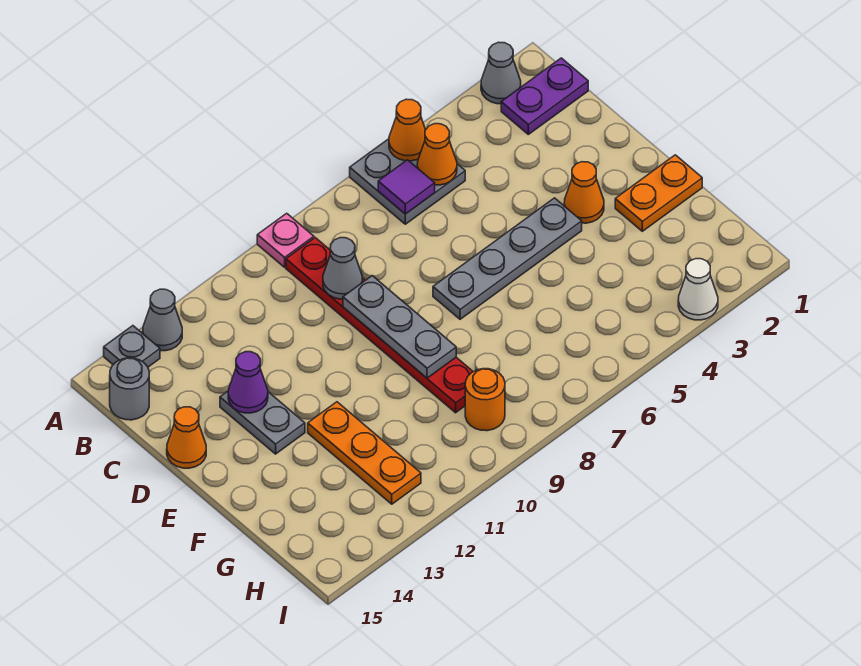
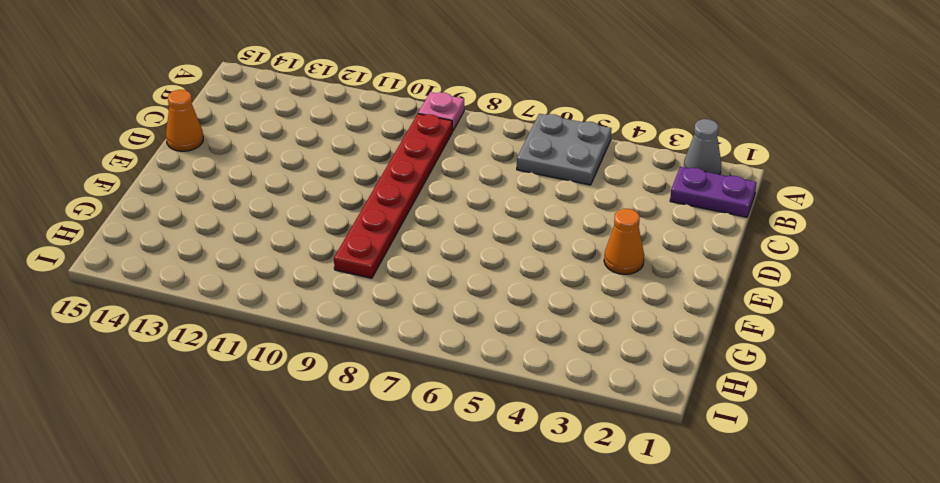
none -> grey cone A13 level 1
none -> grey plate A14 level 1
none -> grey round brick B15 level 1

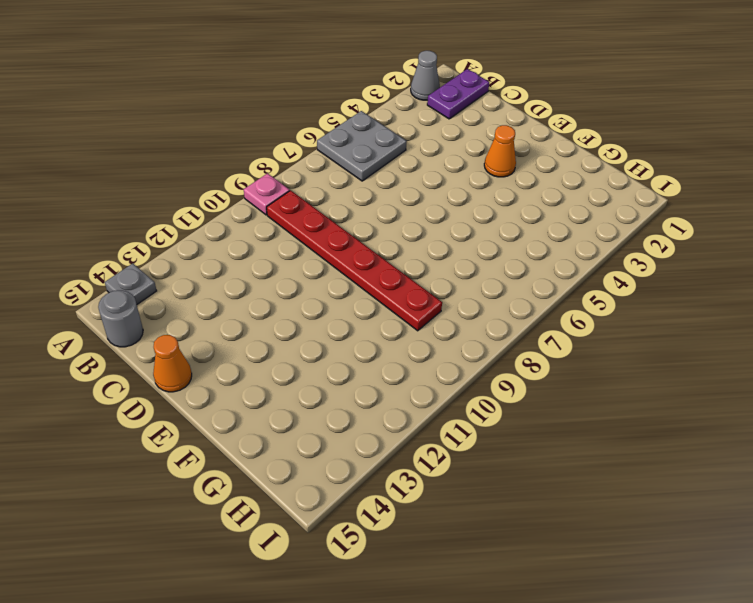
none -> grey cone A13 level 1
none -> grey plate D13:E13 level 1
none -> grey plate E4:E7 level 1

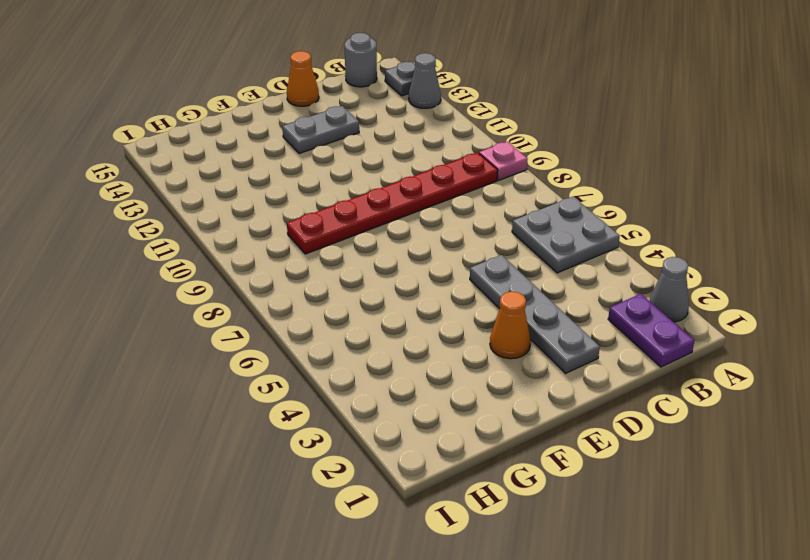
grey plate D2:D5 level 1 -> grey plate E4:E7 level 1
none -> orange plate F1:F2 level 1
none -> orange plate F12:H12 level 1
none -> orange round brick H9 level 1

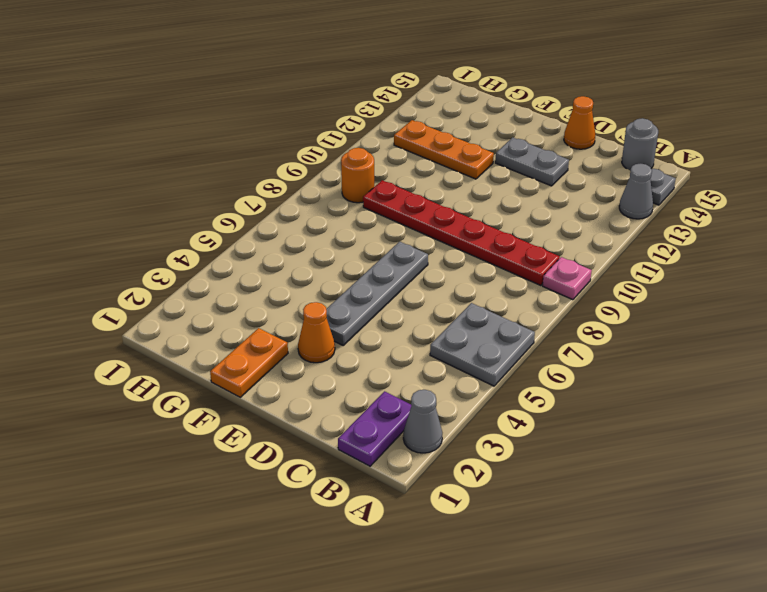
none -> white cone I3 level 1
none -> orange cone A5 level 2
none -> orange cone B5 level 2

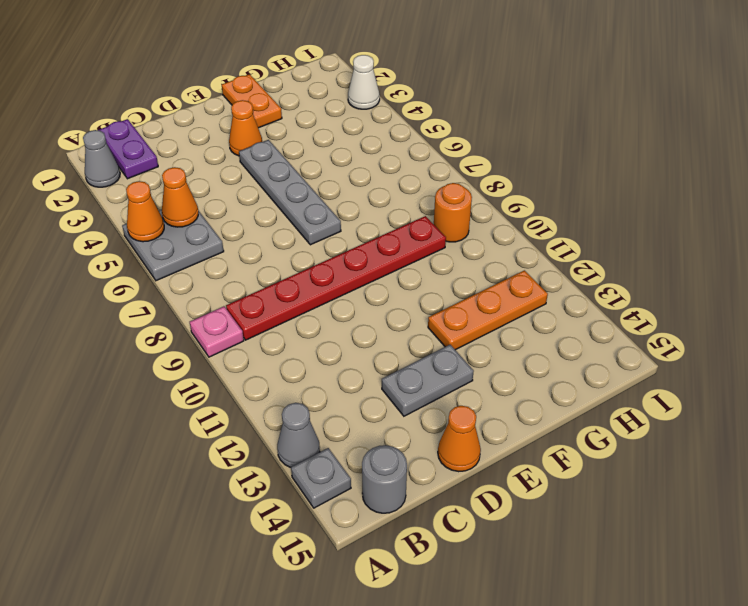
none -> purple tile B6 level 2
none -> grey cone C9 level 2
none -> grey plate D9:F9 level 2

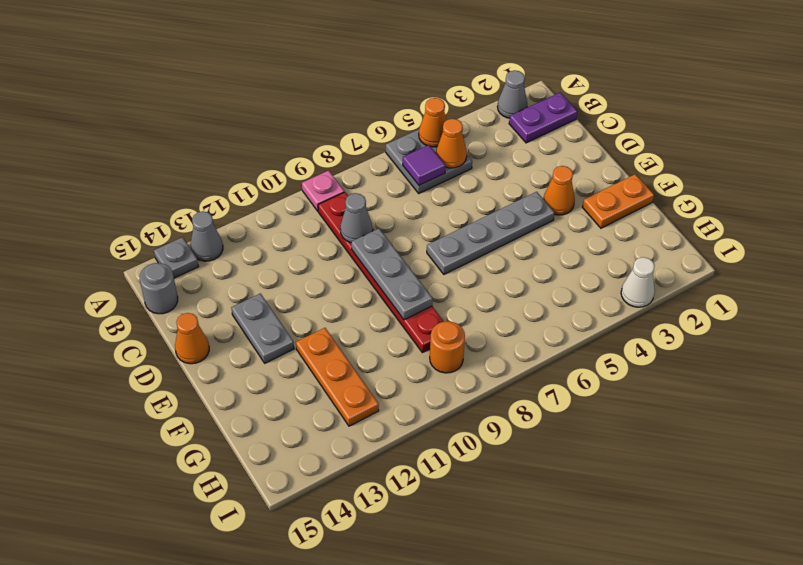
none -> purple cone D13 level 2

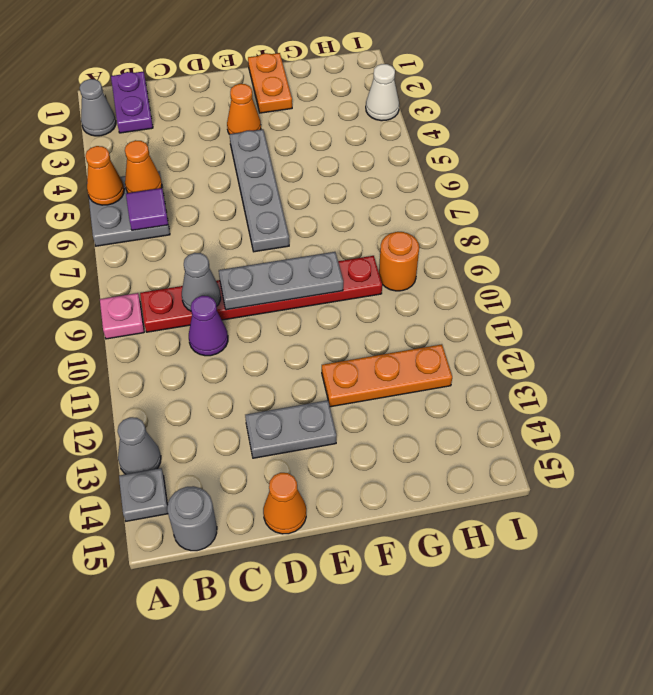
purple cone C10 level 1 -> purple cone D13 level 2

